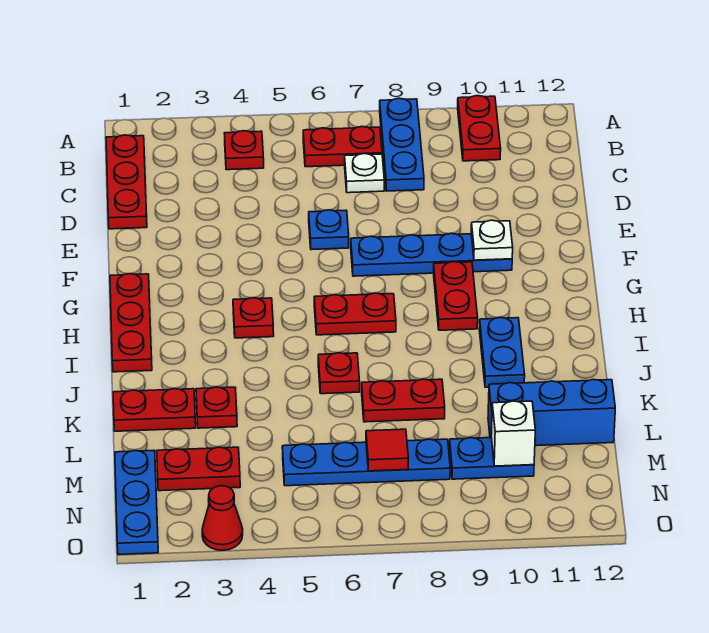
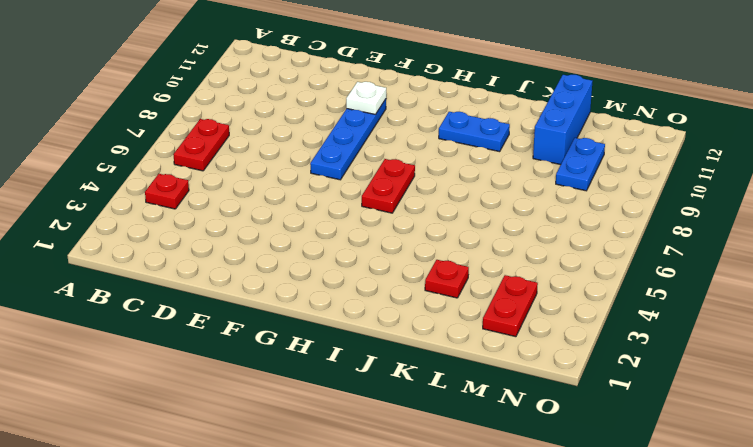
none -> blue plate A8:C8 level 1
none -> red plate A10:B10 level 1
none -> red plate B1:D1 level 1

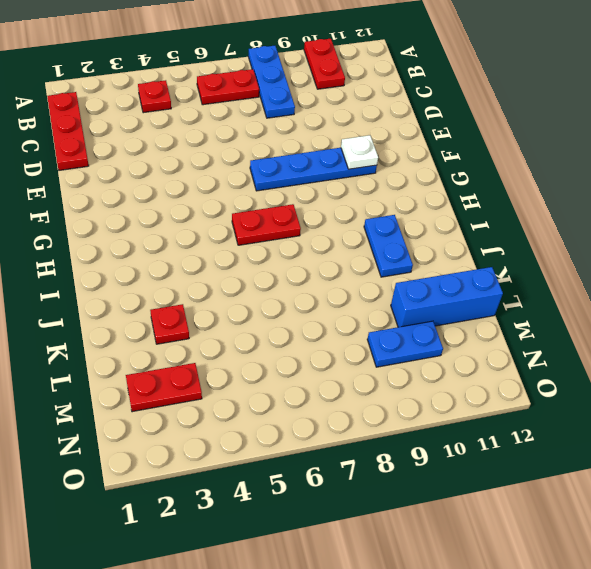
none -> white plate C7 level 1
none -> blue plate E6 level 1
none -> red plate G1:I1 level 1

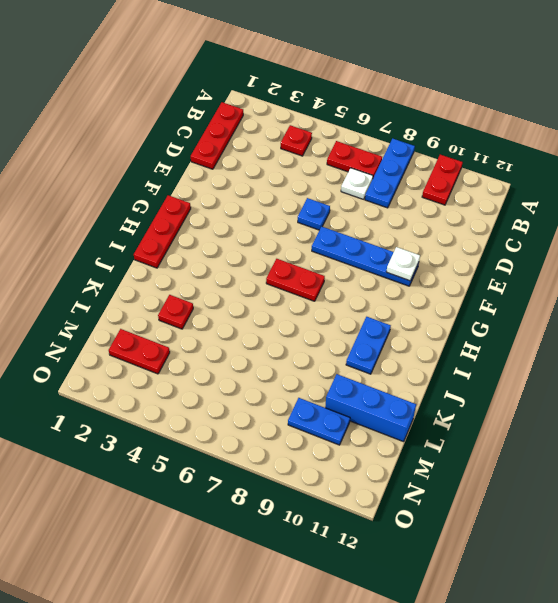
none -> red plate G9:H9 level 1
none -> red plate H4 level 1
none -> red plate J6 level 1

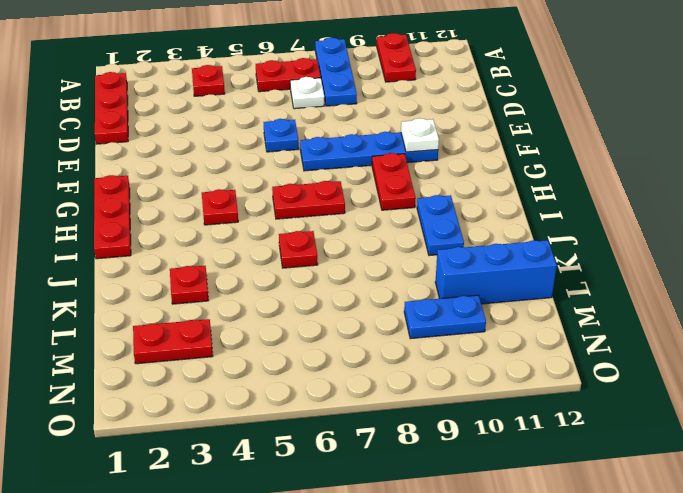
none -> red plate K1:K2 level 1
none -> red plate K7:K8 level 1
none -> blue plate M1:O1 level 1

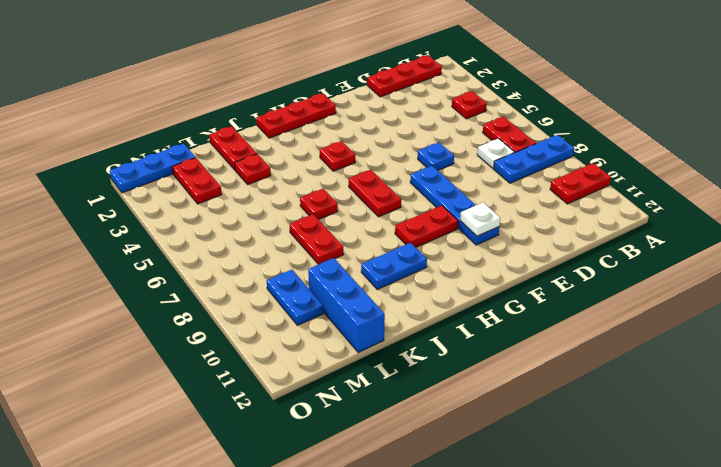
none -> blue plate M5:M8 level 1
none -> red cone O3 level 1
none -> red tile M7 level 2

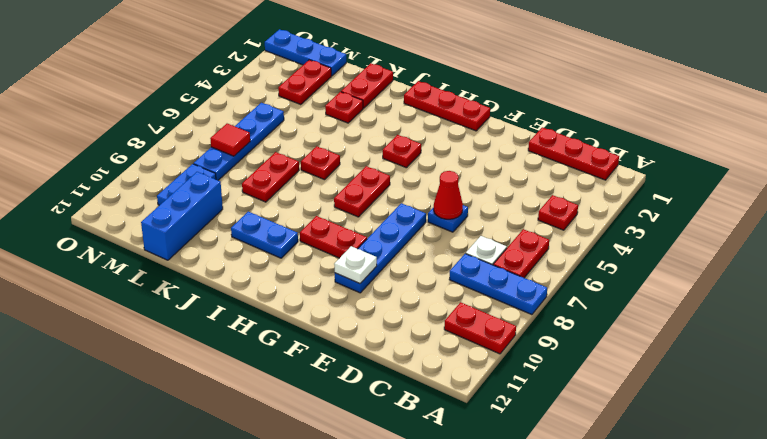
red cone E6 level 2 -> red cone O3 level 1
none -> white brick M10 level 2

